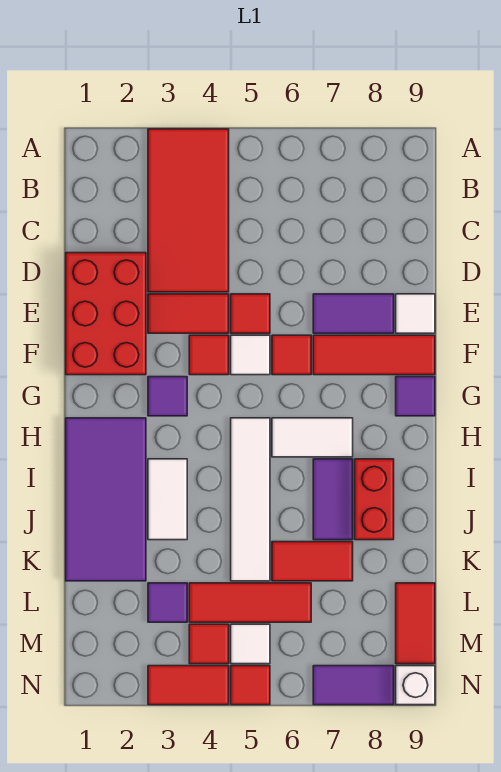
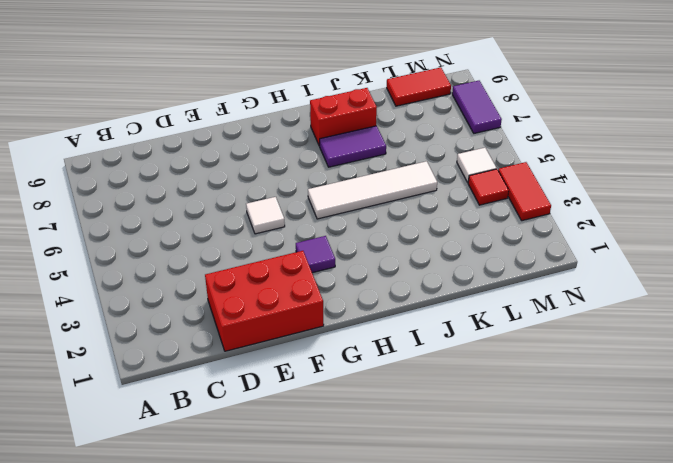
none -> red tile A3:D4 level 1
none -> red tile E3:E4 level 1
none -> red tile E5 level 1

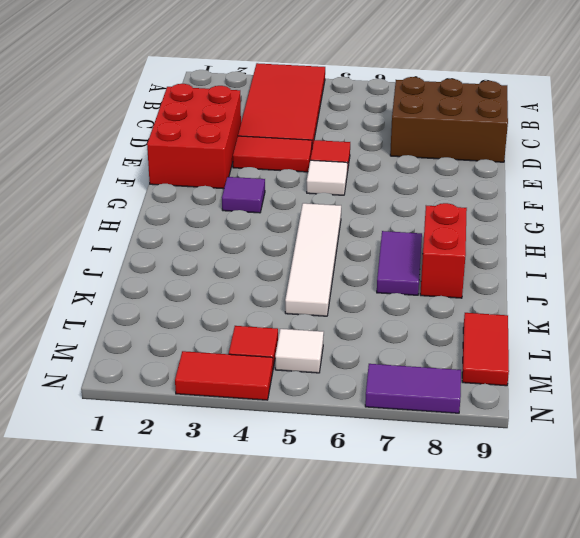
brown brick C7:D9 level 1 -> none
none -> purple tile E7:E8 level 1
none -> white tile E9 level 1
none -> red tile F4 level 1

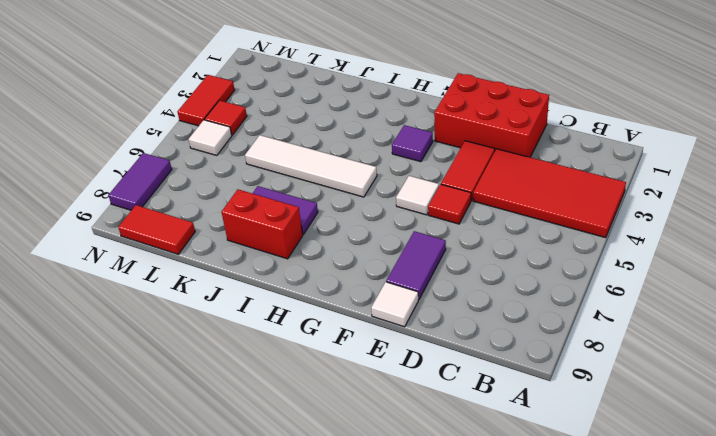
none -> red tile F4 level 1
none -> red tile F6 level 1
none -> red tile F7:F9 level 1

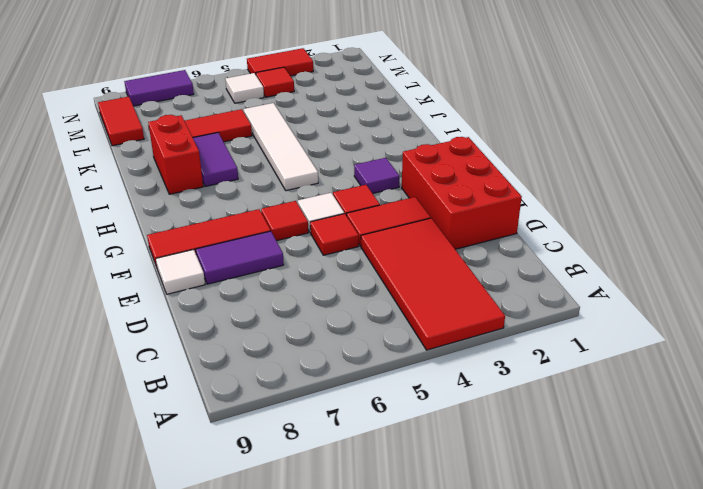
none -> purple tile G9 level 1
none -> purple tile H1:K2 level 1
none -> white tile H6:H7 level 1

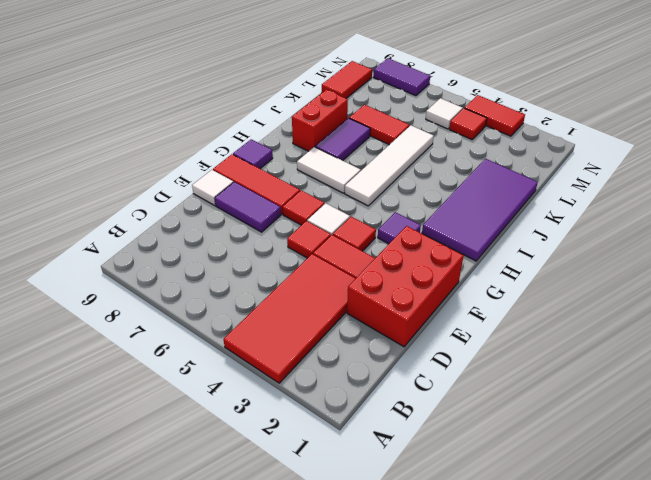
none -> white tile I3:J3 level 1
none -> purple tile L3 level 1
none -> red tile L4:L6 level 1

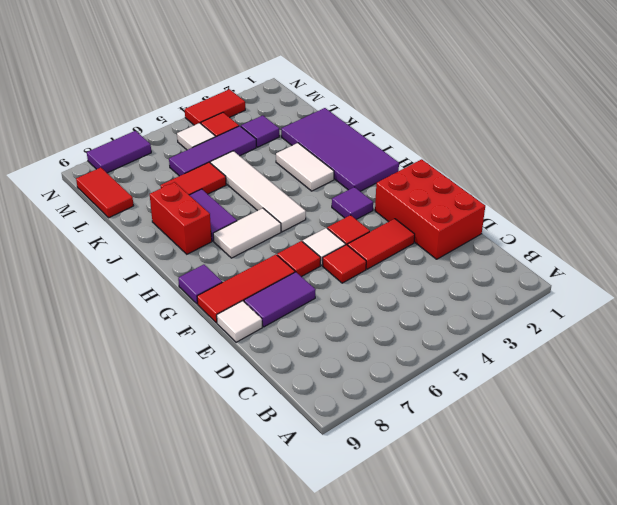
purple tile L4:L6 level 1 -> red tile L4:L6 level 1
none -> red tile A3:D4 level 1
none -> red tile N5 level 1
none -> white brick N9 level 1

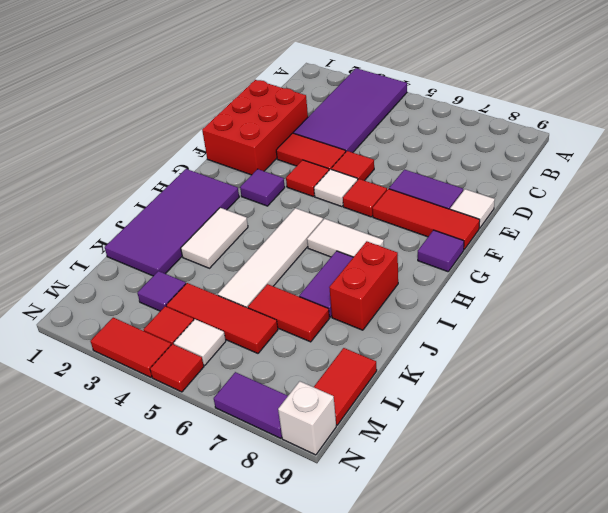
purple tile A3:D4 level 1 -> red tile A3:D4 level 1

